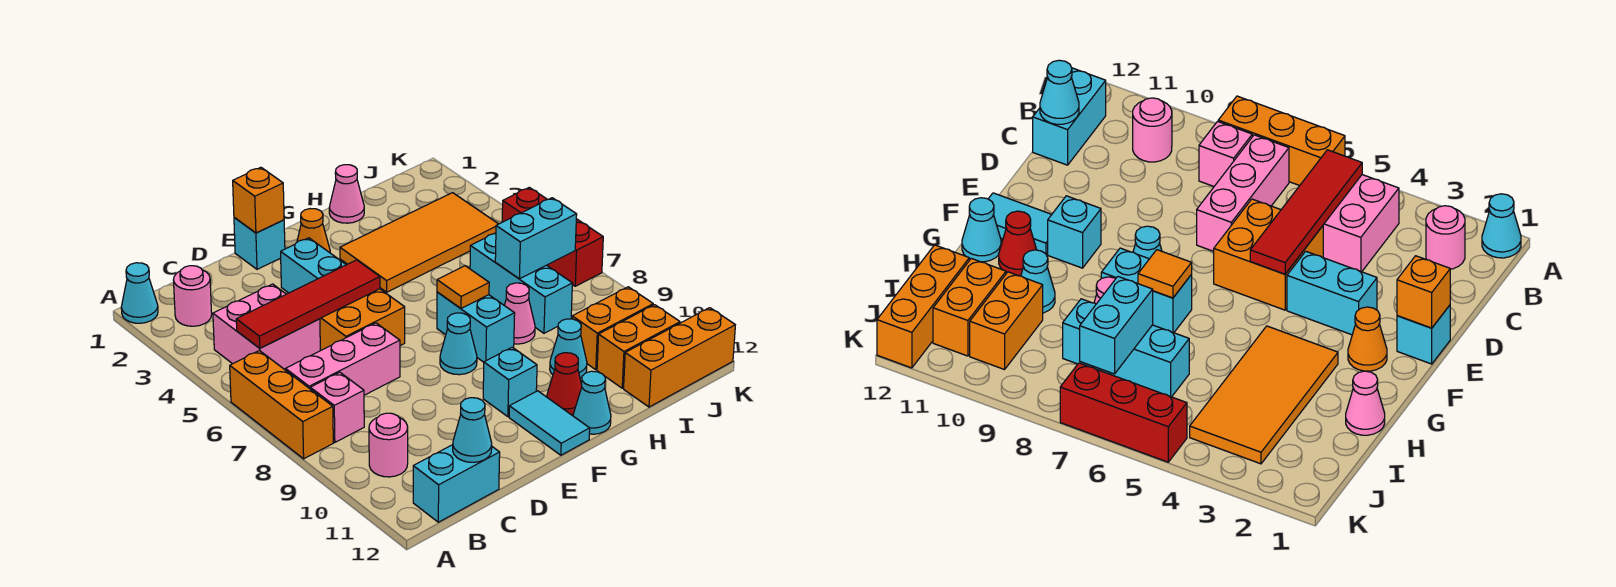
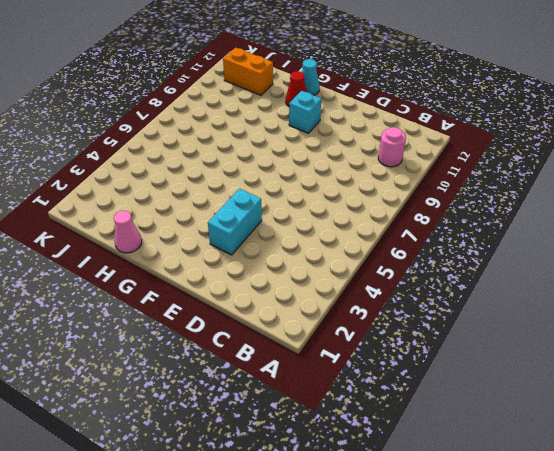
none -> cyan cone A1 level 1
none -> orange brick A6:A8 level 1
none -> pink round brick B2 level 1
none -> pink brick B4:C5 level 1

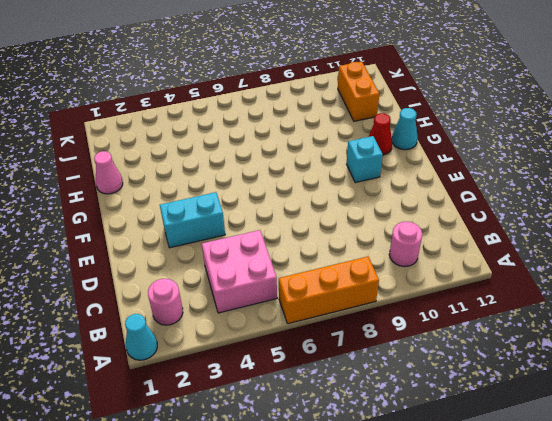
none -> pink brick B7:D7 level 1
none -> pink brick B8 level 1
none -> cyan brick B12:C12 level 1
none -> orange brick D5:E6 level 1

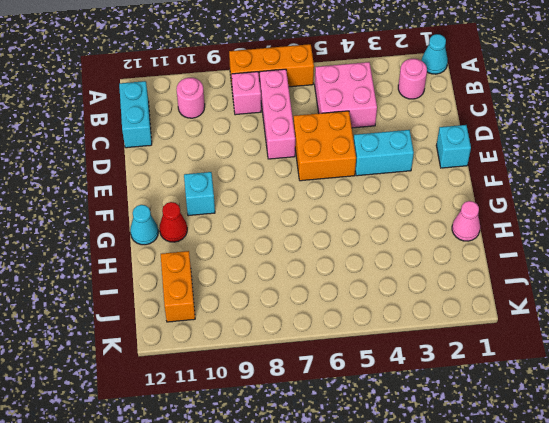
none -> orange cone F2 level 1
none -> cyan cone F8 level 1
none -> cyan tile F11:F12 level 1
none -> orange tile G3:J4 level 1

